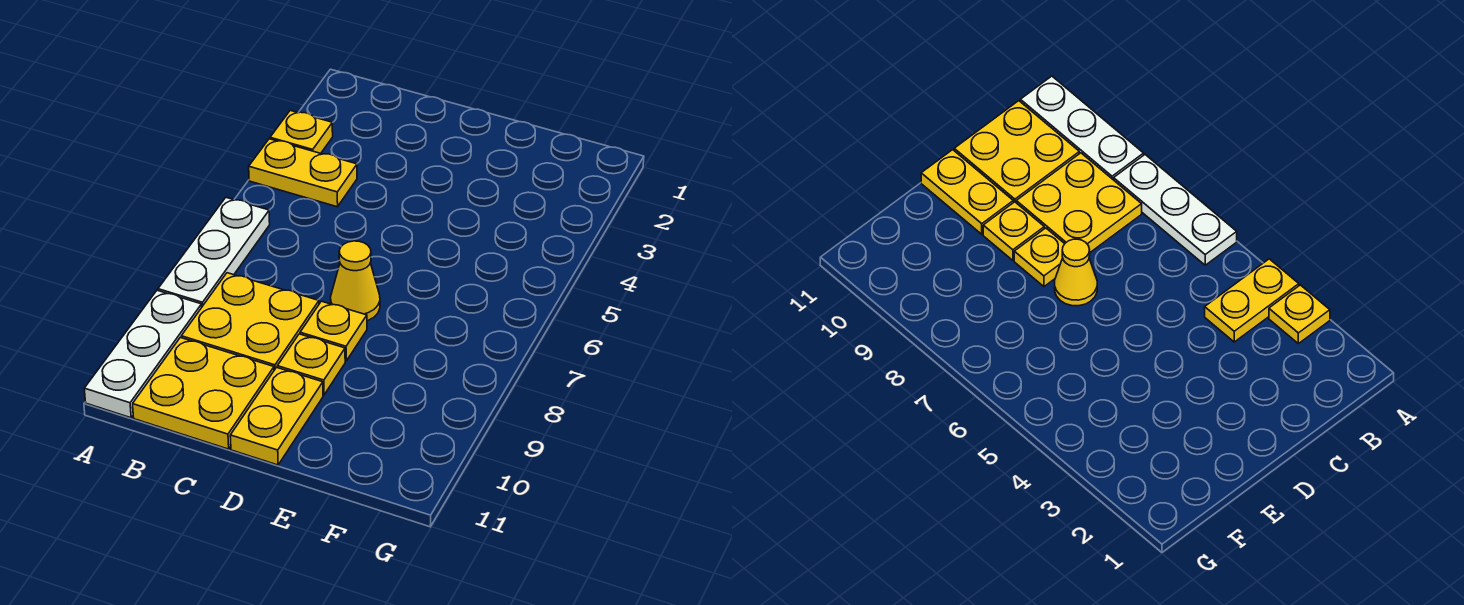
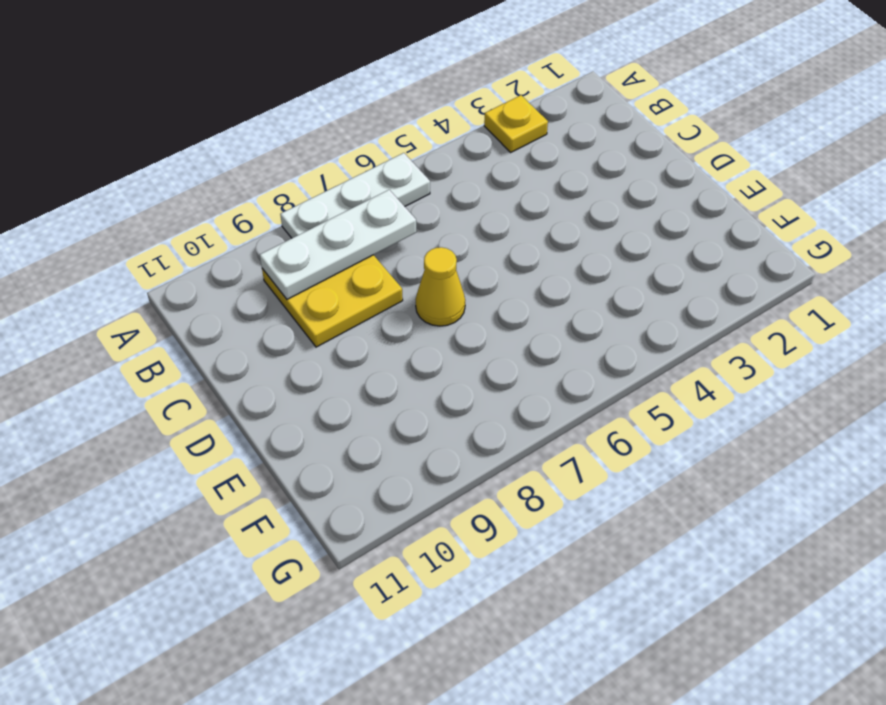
white plate B7:B9 level 2 -> white plate A9:A11 level 1
none -> yellow plate A4:B4 level 1
none -> yellow plate B10:C11 level 1

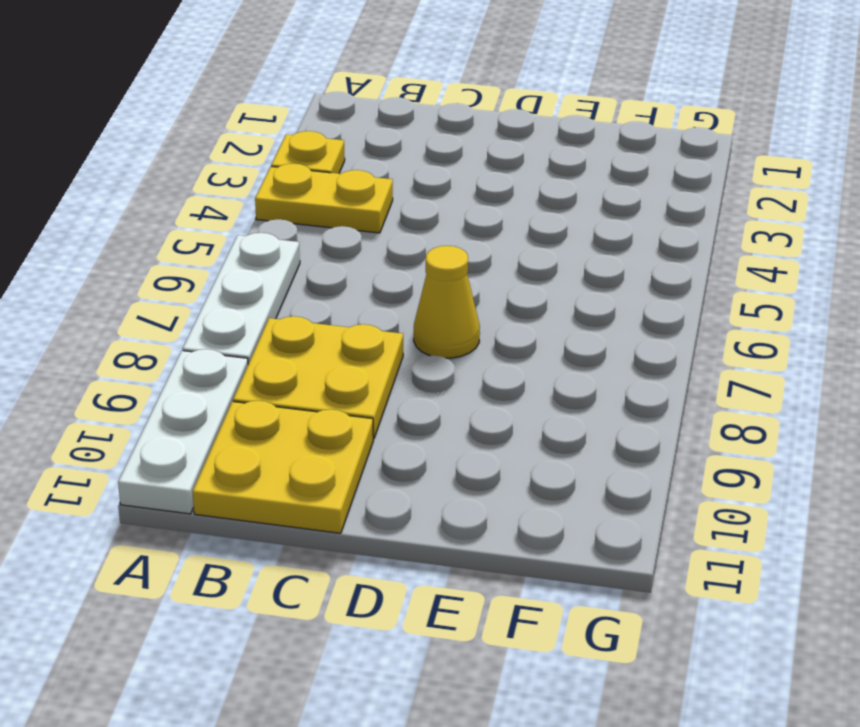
none -> yellow plate D8 level 1
none -> yellow plate D9 level 1

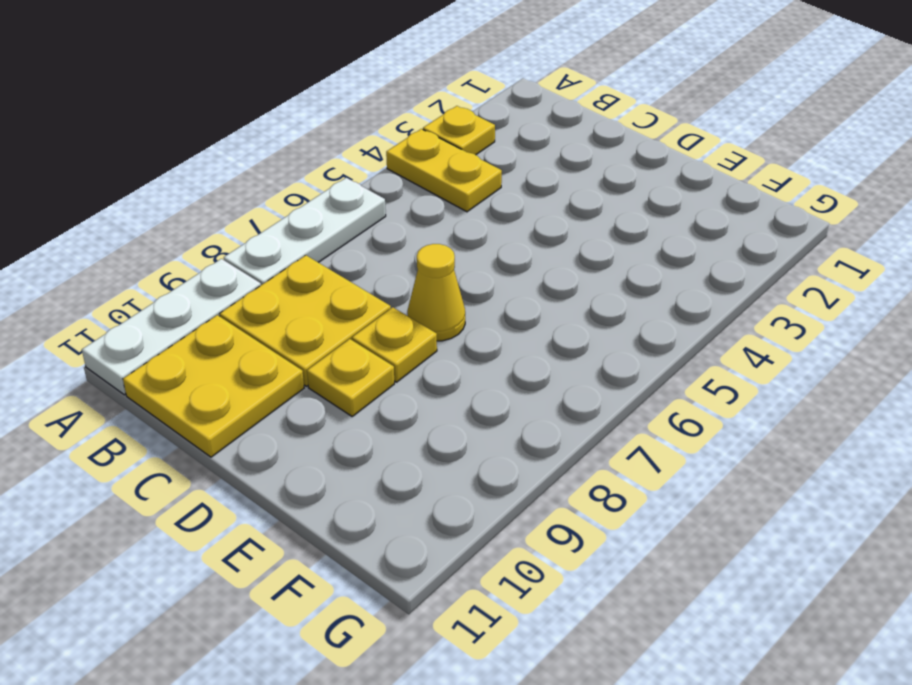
none -> yellow plate D10:D11 level 1

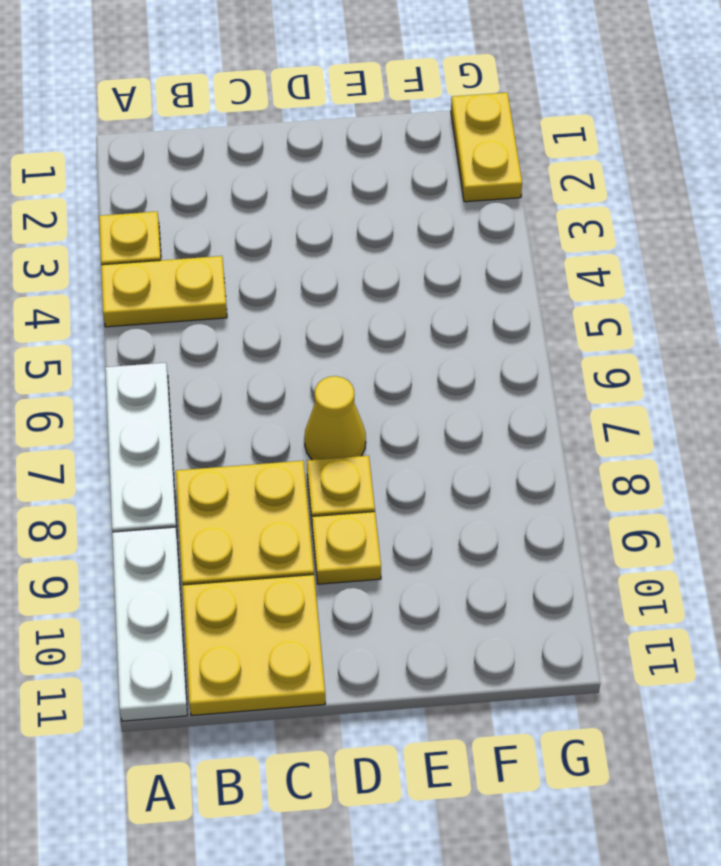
yellow plate G1:G2 level 1 -> yellow plate D10:D11 level 1

